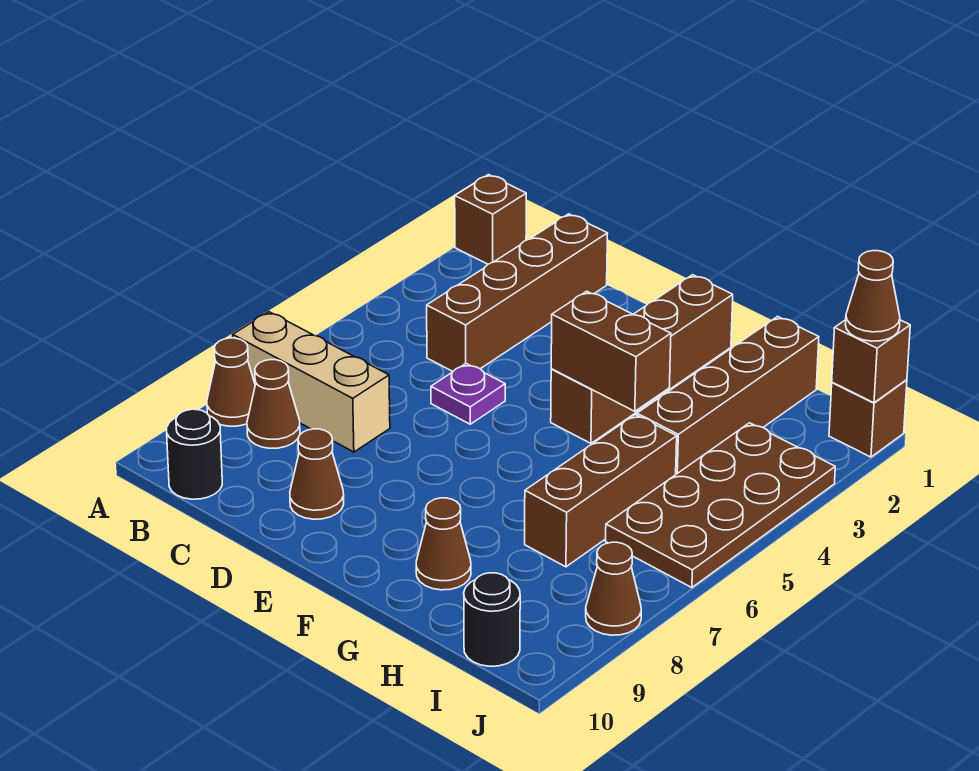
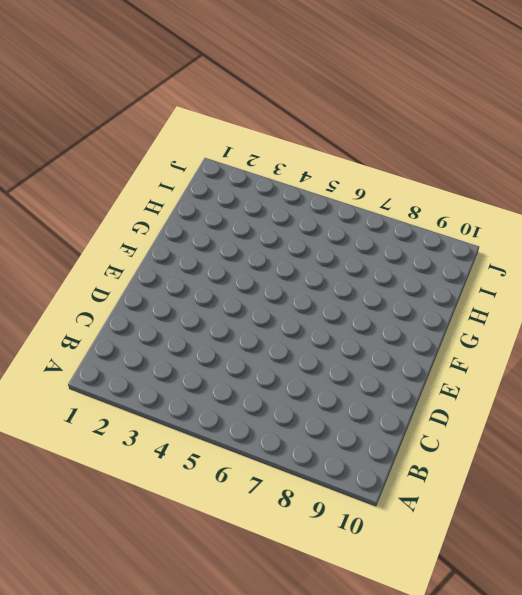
none -> brown brick A1 level 1
none -> tan brick A7:C7 level 1
none -> brown cone A8 level 1

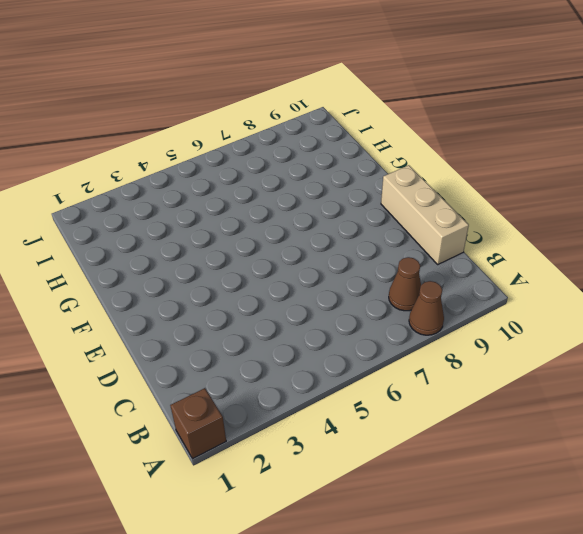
tan brick C10:E10 level 1 -> tan brick A7:C7 level 1
none -> black round brick B10 level 1
none -> brown brick C1:C4 level 1
none -> purple plate D5 level 1

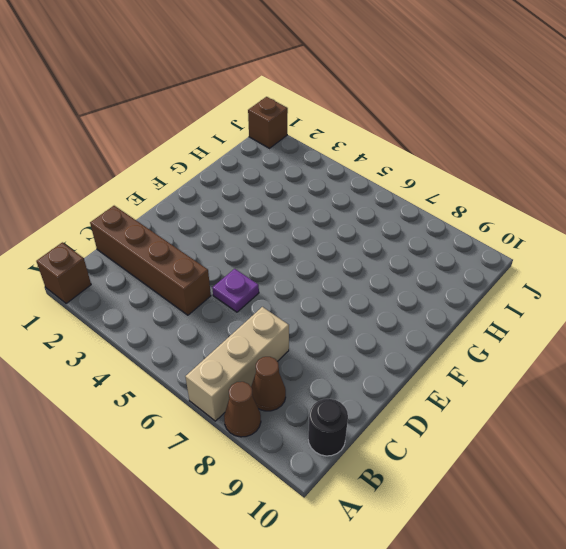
none -> brown cone D9 level 1
none -> brown brick F1:F4 level 1
none -> brown cone G9 level 1

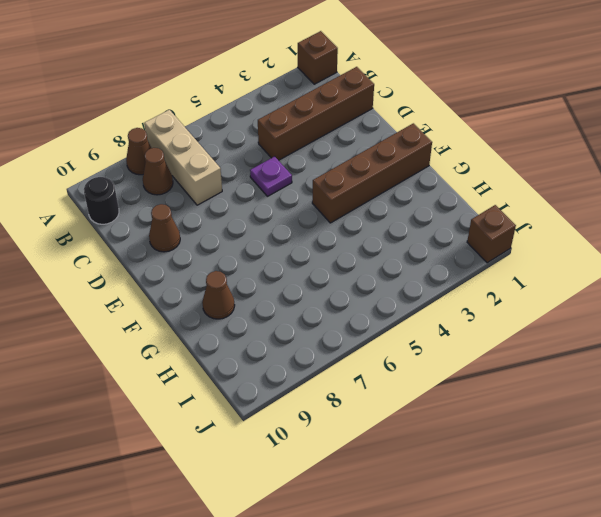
none -> brown brick H1:H4 level 1
none -> brown brick H5:H7 level 1
none -> brown plate I3:J6 level 1

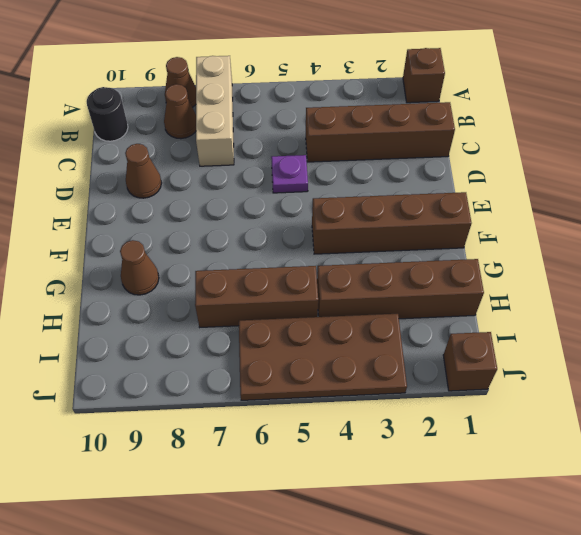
none -> black round brick I10 level 1
none -> brown cone J8 level 1
none -> brown brick F4:G4 level 2

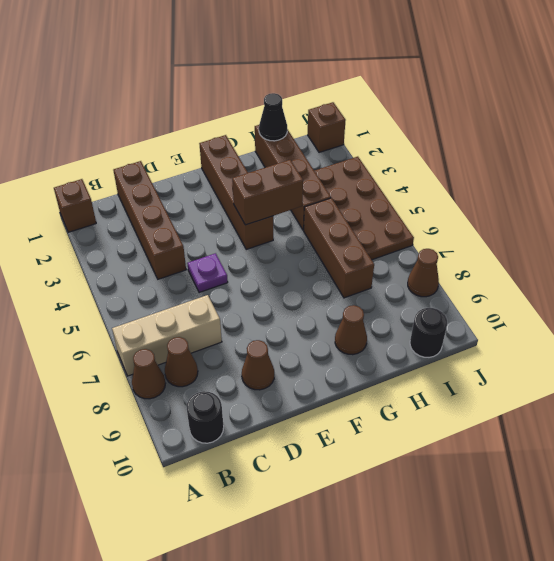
black cone H1 level 2 -> none
none -> brown brick J1 level 2
none -> brown cone J1 level 3

